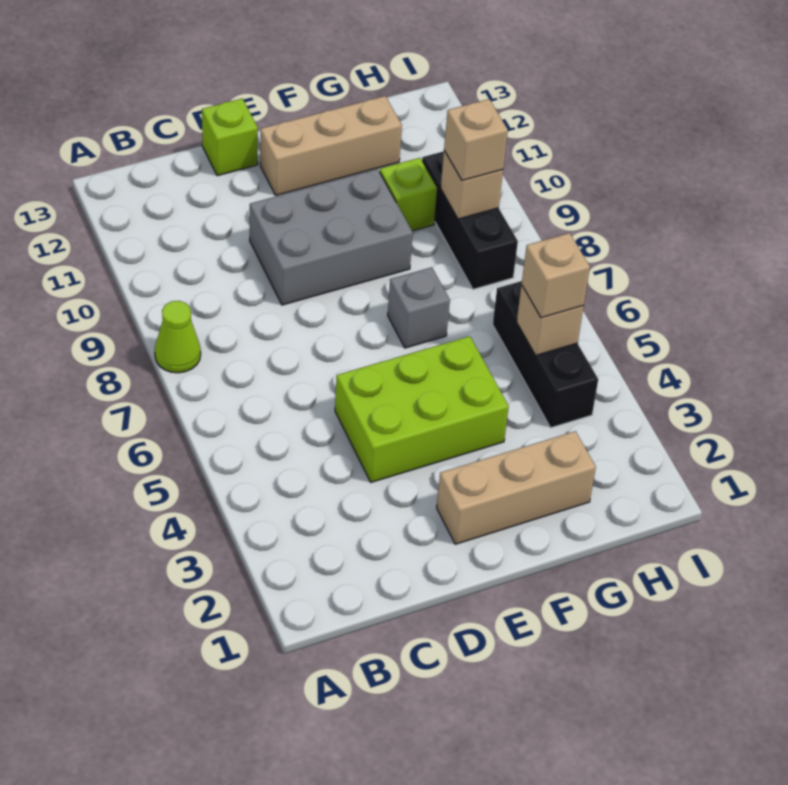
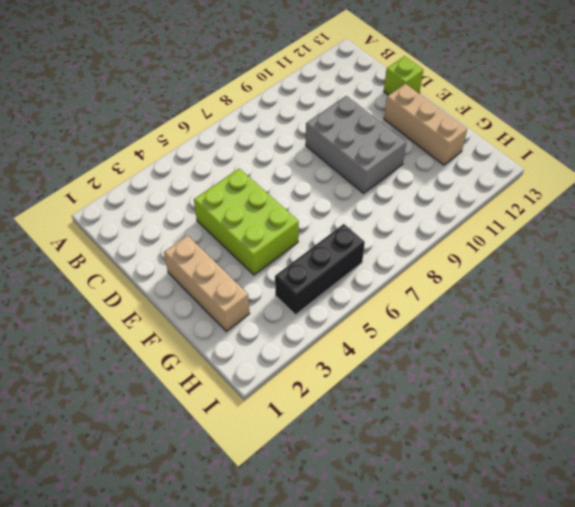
none -> lime cone A8 level 1
none -> grey brick F7 level 1
none -> lime brick G10 level 1

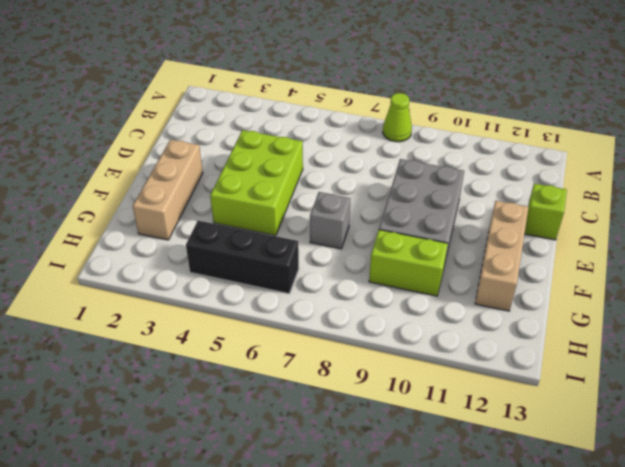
lime brick G9:G10 level 1 -> lime brick G10 level 1
none -> black brick H8:H10 level 1
none -> tan brick H5 level 2
none -> tan brick H9 level 2

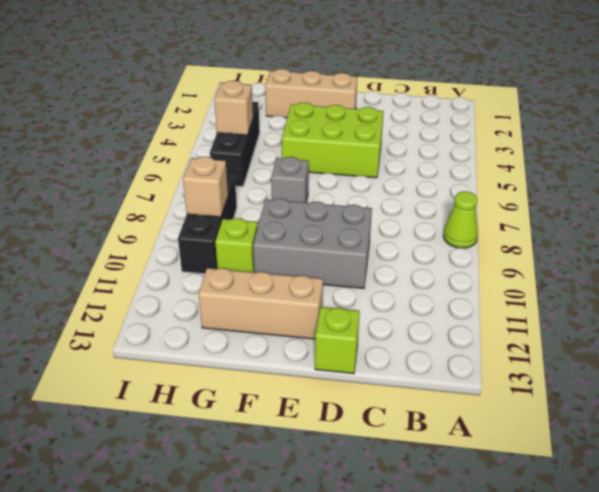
none -> tan brick H5 level 3
none -> tan brick H9 level 3

